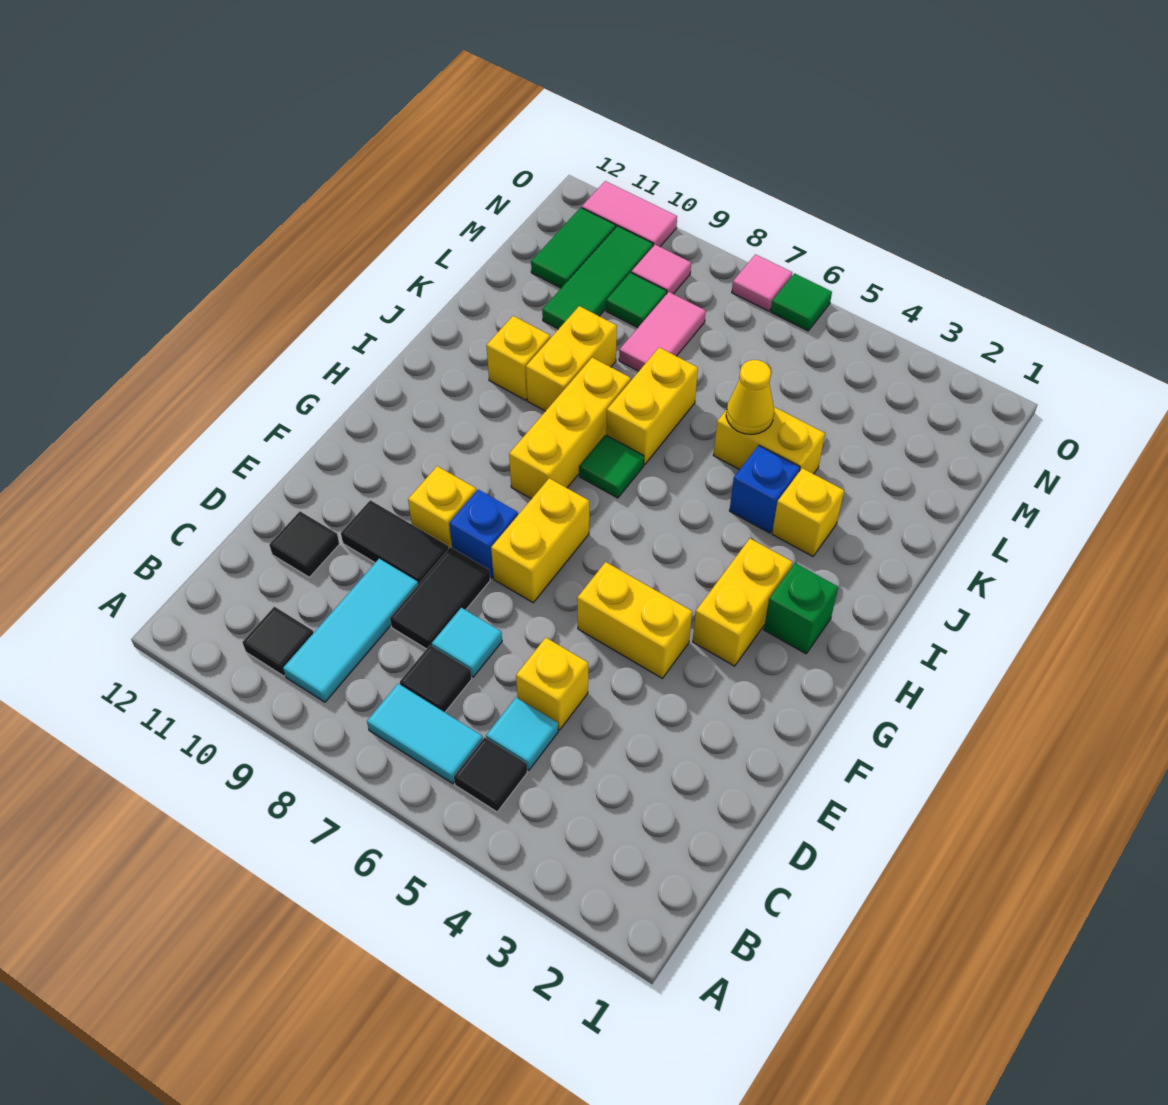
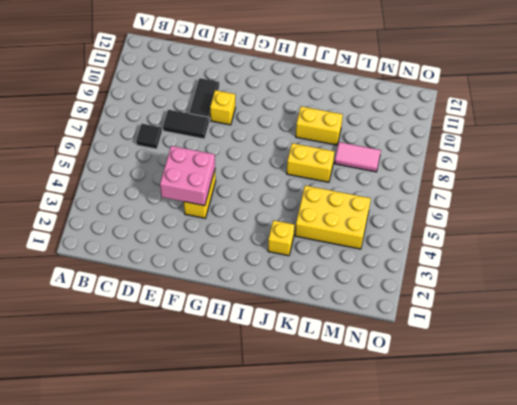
pink brick E4:F5 level 2 -> none
yellow brick K4:M5 level 1 -> yellow brick K4:K5 level 1
none -> black tile B5 level 1
none -> cyan tile B6:B7 level 1
none -> cyan tile B9:D9 level 1
none -> black tile B10 level 1

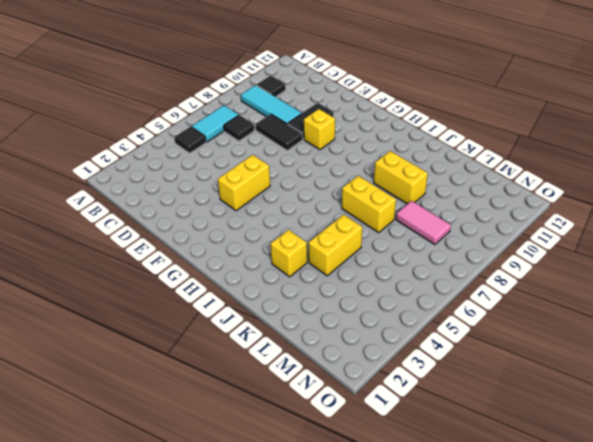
none -> cyan tile C5 level 1
none -> yellow brick D5 level 1
none -> cyan tile D7 level 1
none -> black tile D11 level 1

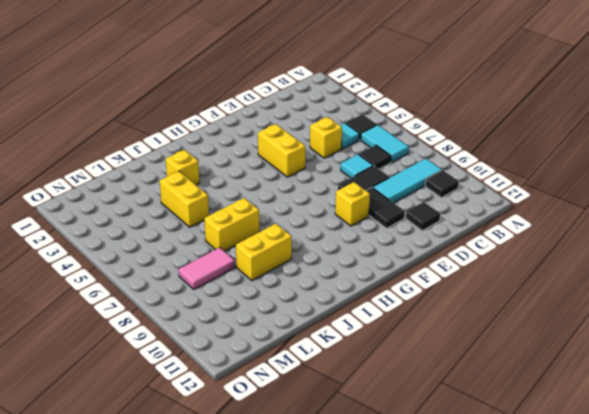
none -> yellow brick F7:G7 level 1
none -> blue brick F8 level 1
none -> yellow brick G3:H3 level 1
none -> green brick H2 level 1

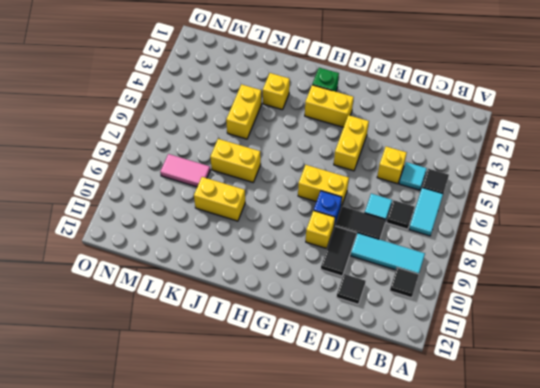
none -> yellow brick H8:J8 level 1
none -> green tile I7 level 1
none -> blue brick J4 level 1
none -> yellow brick J10 level 1

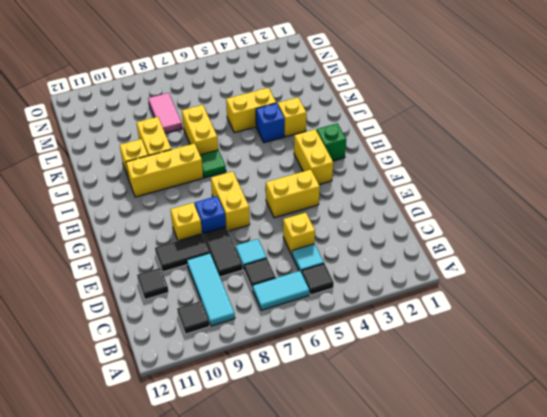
yellow brick I8:I10 level 1 -> yellow brick H8:J8 level 1
none -> green tile L10:N10 level 1
none -> green tile M9 level 1
none -> green tile M11:N11 level 1
none -> pink tile N9 level 1

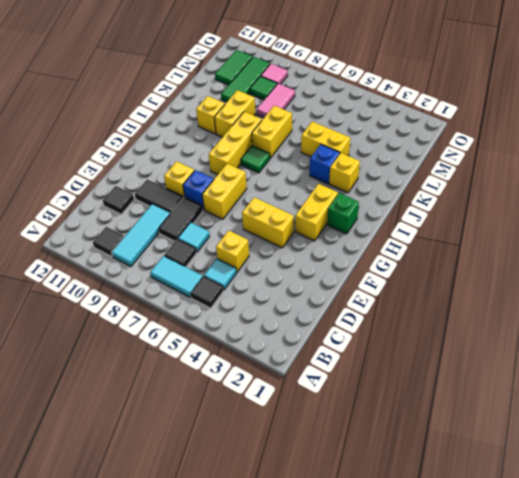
none -> green tile O6 level 1
none -> pink tile O7 level 1
none -> pink tile O10:O11 level 1
none -> yellow cone K5 level 2

